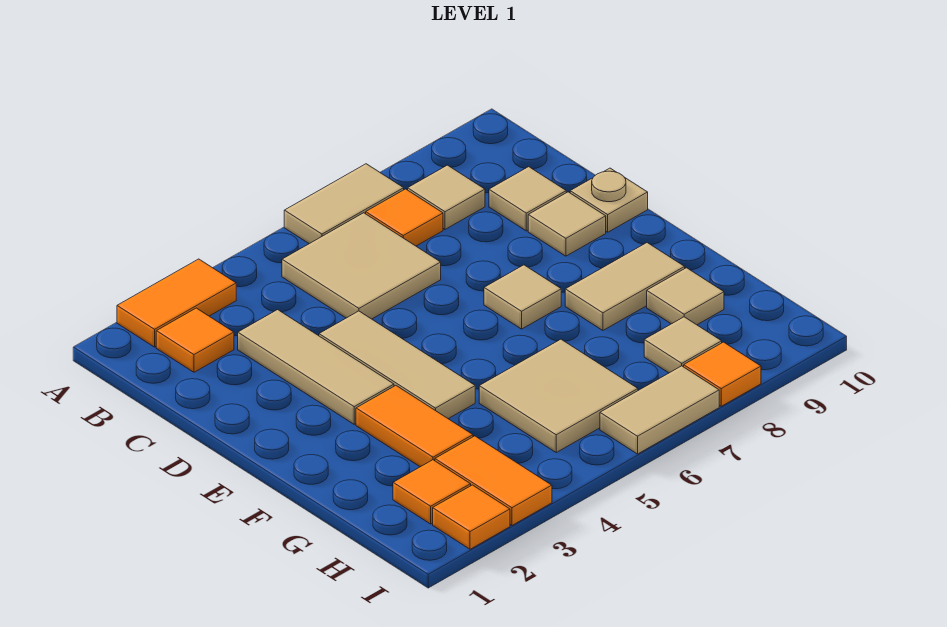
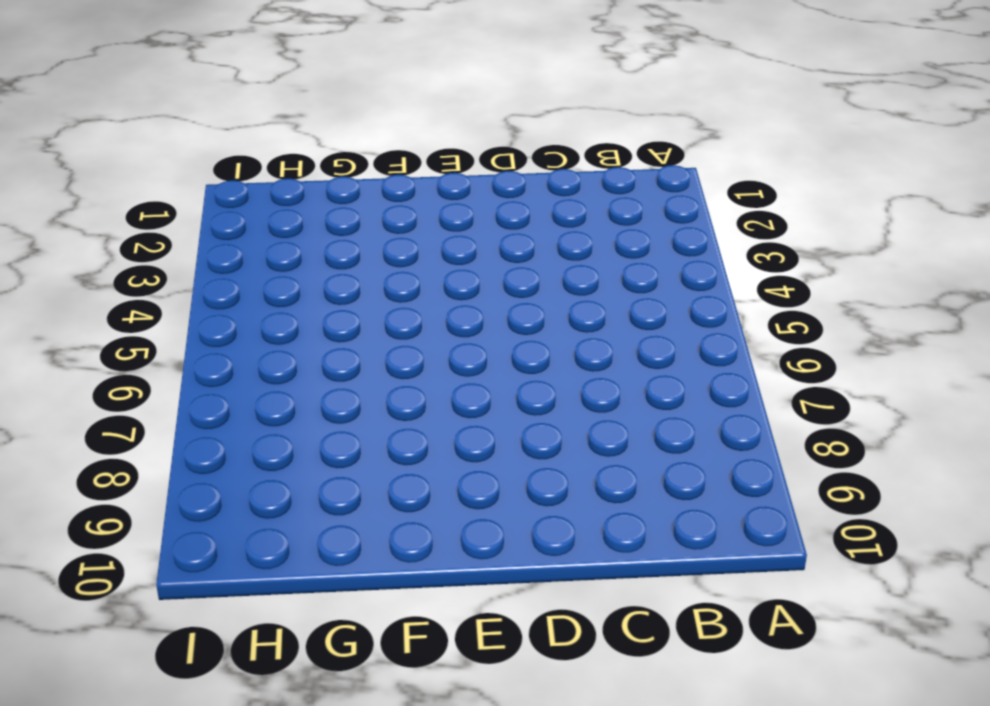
none -> orange tile A2:A3 level 1
none -> tan tile A6:A7 level 1
none -> orange tile B2 level 1

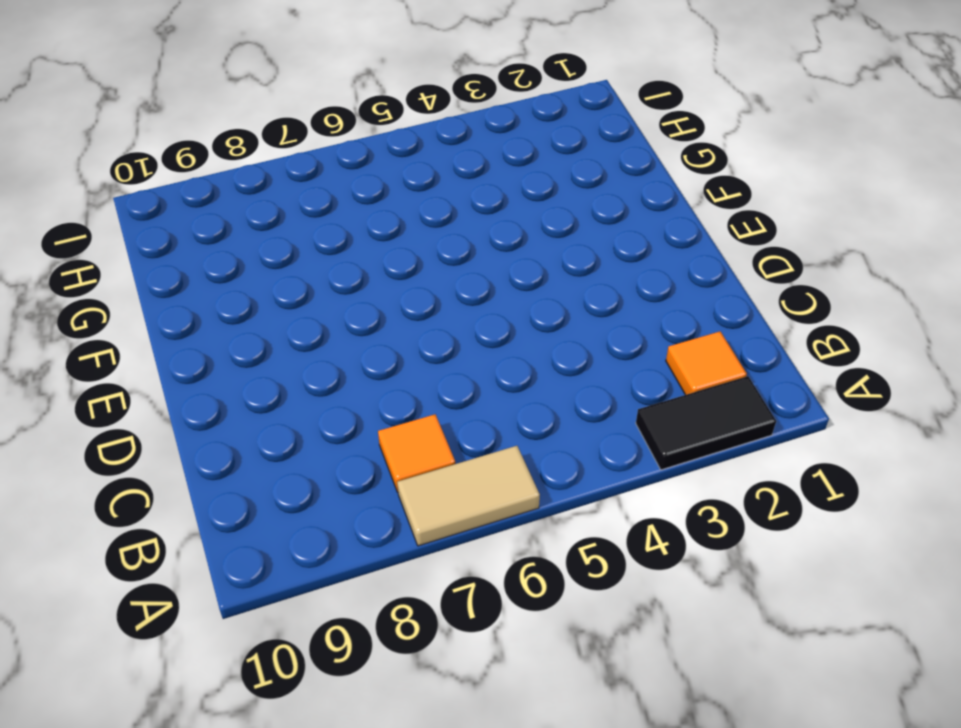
black tile A2:A3 level 1 -> orange tile A2:A3 level 1
none -> tan tile B5:C6 level 1
none -> tan tile B8 level 1
none -> tan tile C3:E3 level 1

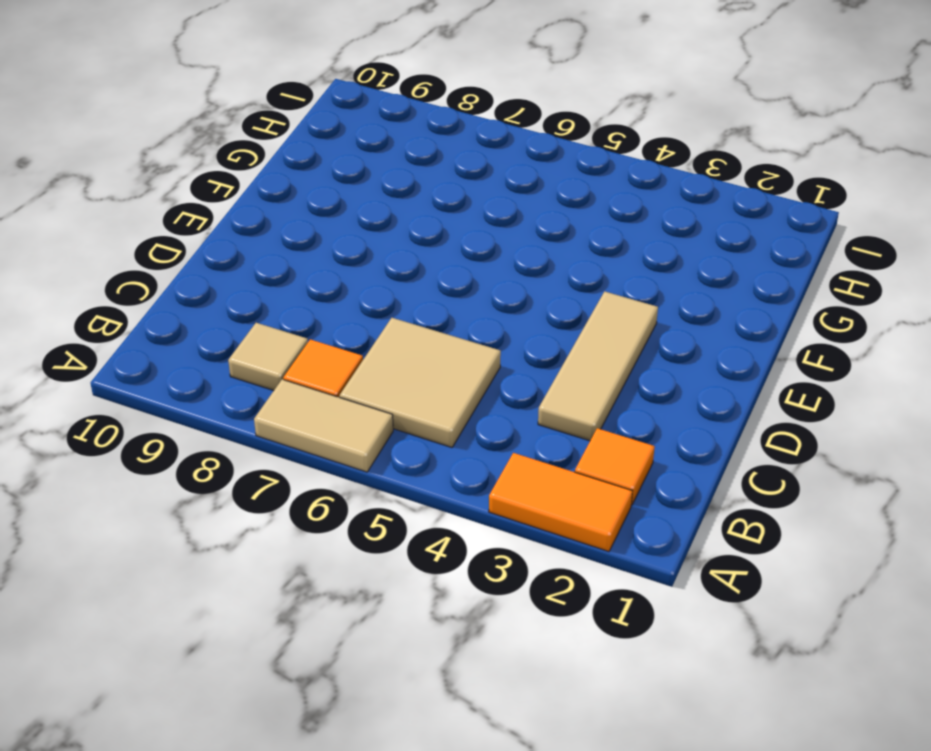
none -> tan tile C9 level 1
none -> tan tile D4:F4 level 1
none -> tan tile D9 level 1

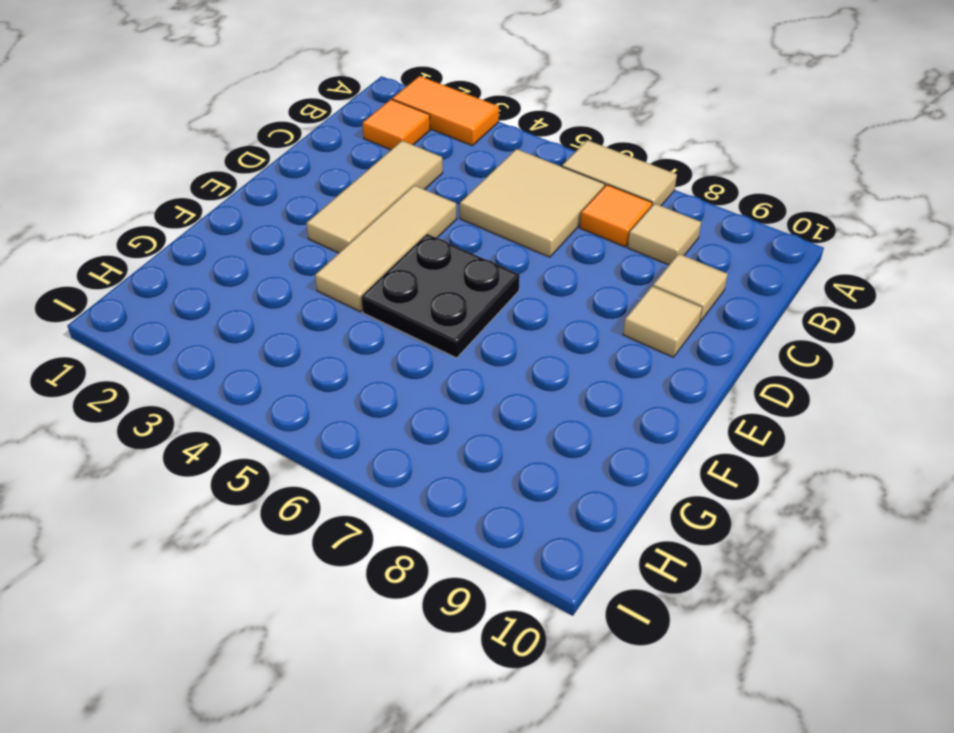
black plate E5:F6 level 1 -> none
none -> tan plate D10 level 1
none -> tan tile E7 level 1
none -> orange tile F3:G3 level 1

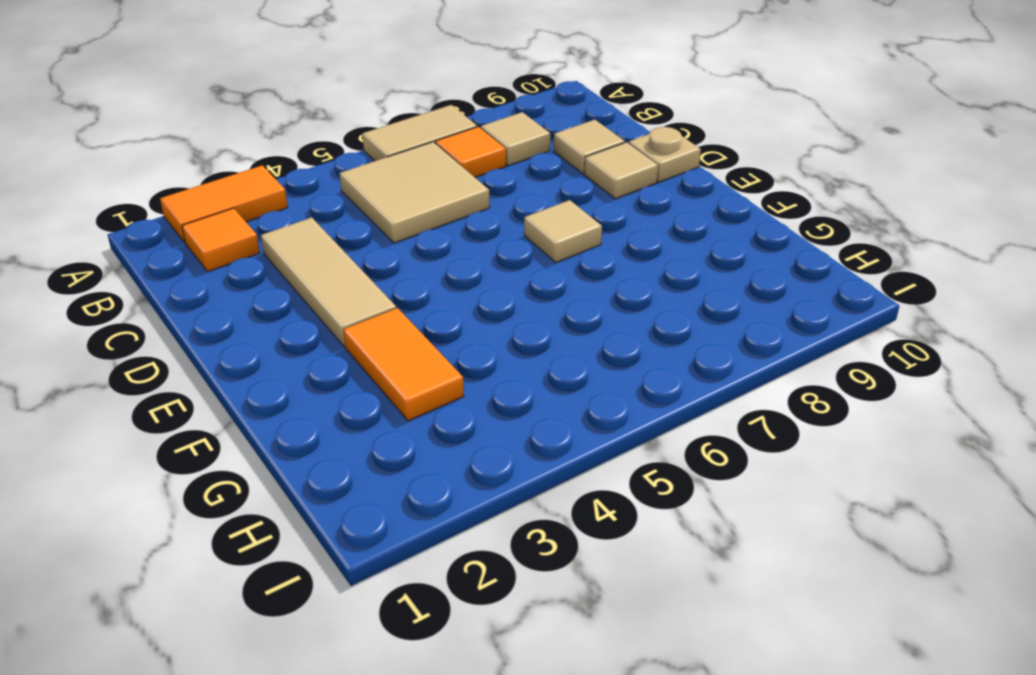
none -> tan tile D4:F4 level 1
none -> tan tile F8:F9 level 1
none -> tan tile G5:H6 level 1

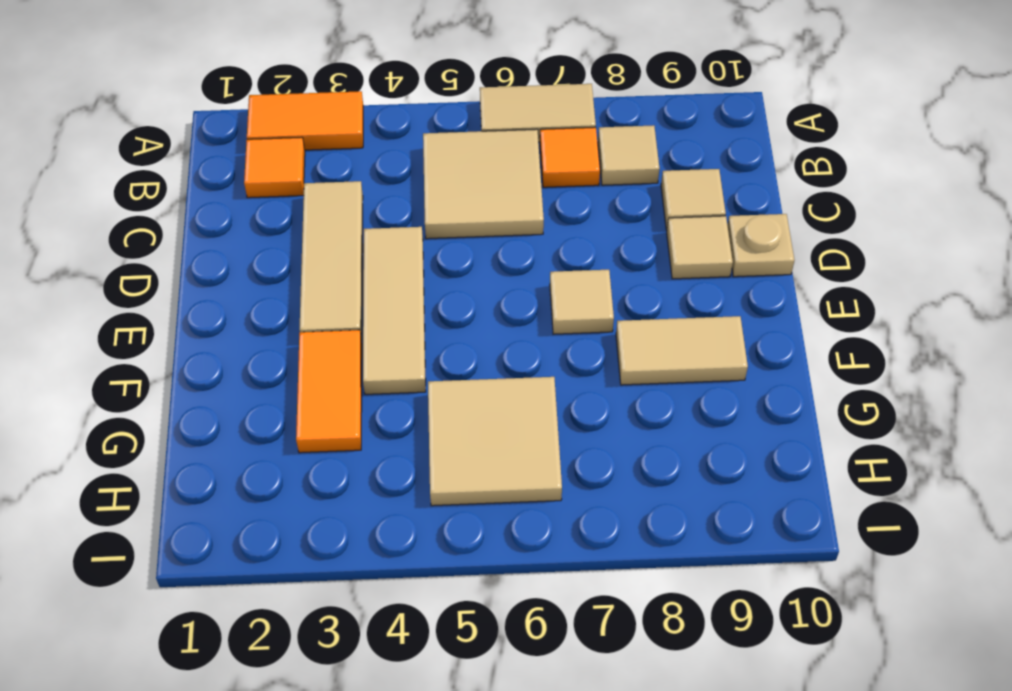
none -> tan tile G9 level 1
none -> orange tile H2 level 1
none -> orange tile H3:I3 level 1

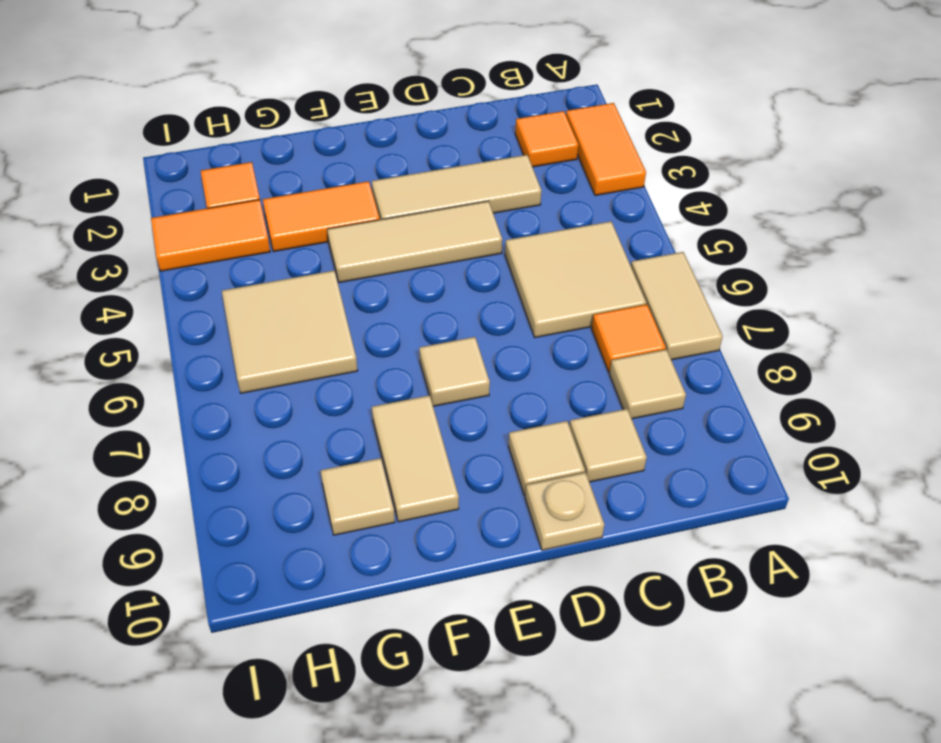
none -> tan tile H8 level 1
none -> orange tile I2 level 1
none -> tan tile I6:I7 level 1

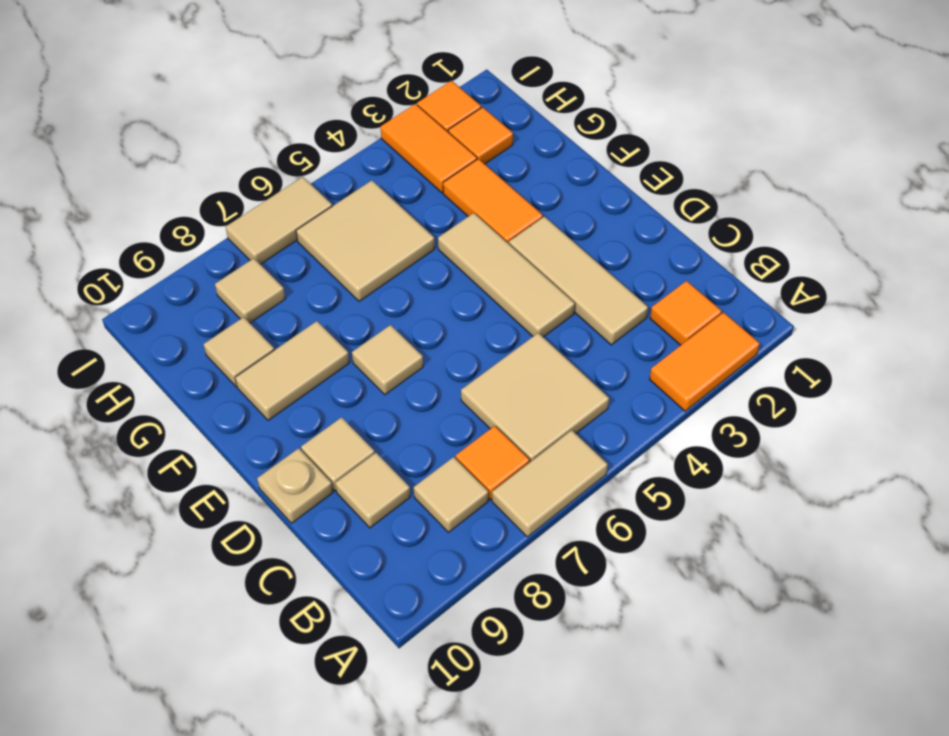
none -> orange tile I8 level 1

